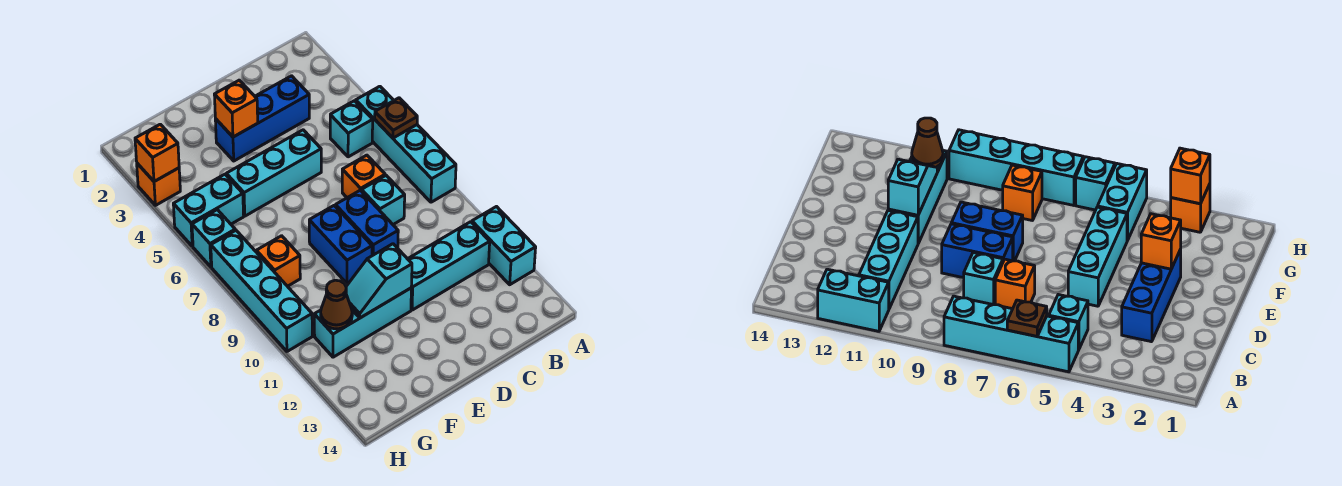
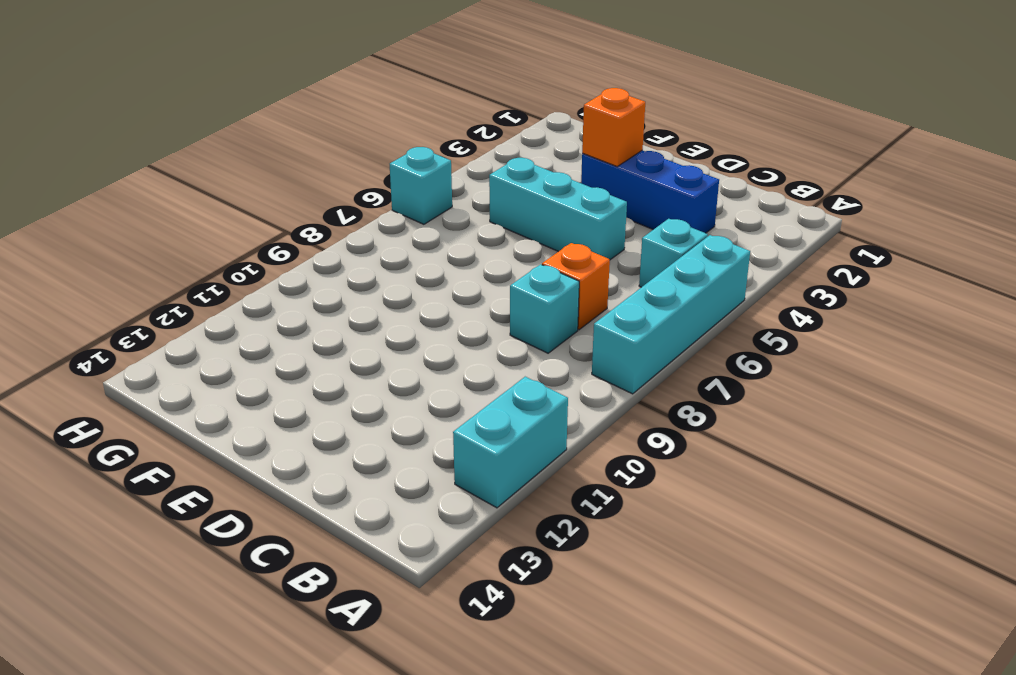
none -> cyan brick B11:D11 level 1
none -> blue brick D8:D9 level 1
none -> blue brick E8:E9 level 1

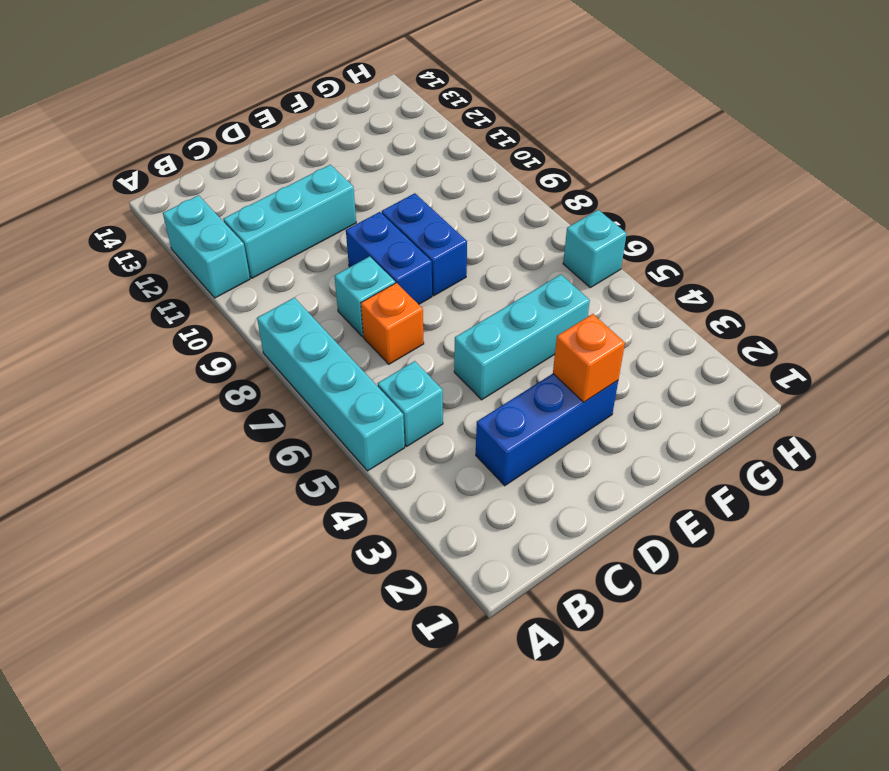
none -> cyan brick E11:G11 level 1
none -> cyan brick G5:H5 level 1
none -> orange brick G8 level 1

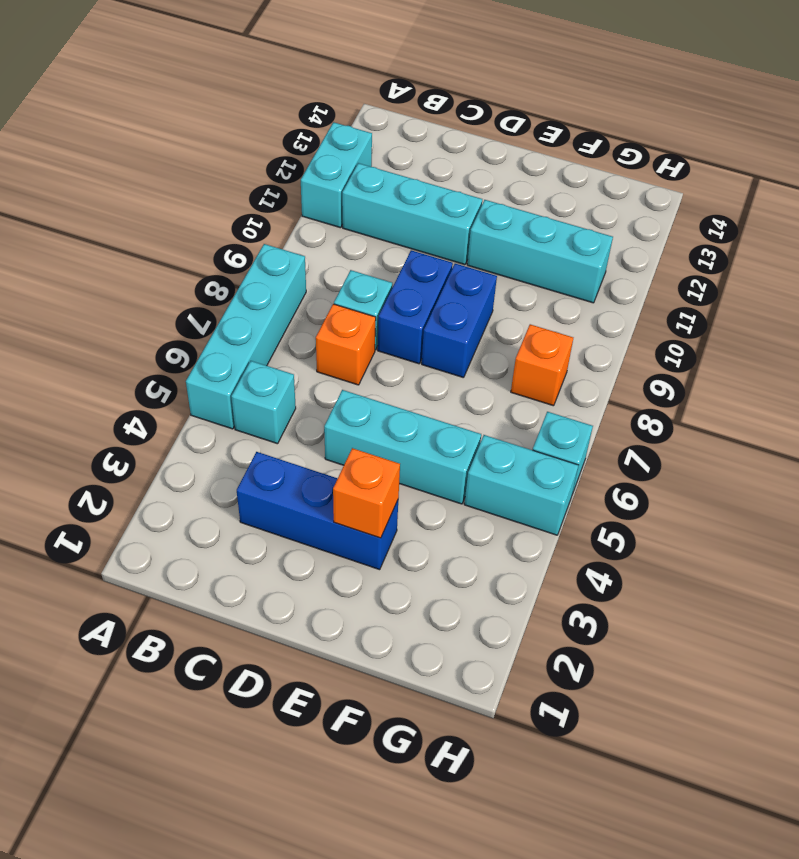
none -> orange brick H3 level 1
none -> cyan brick H7:H10 level 1
none -> brown plate A6 level 2

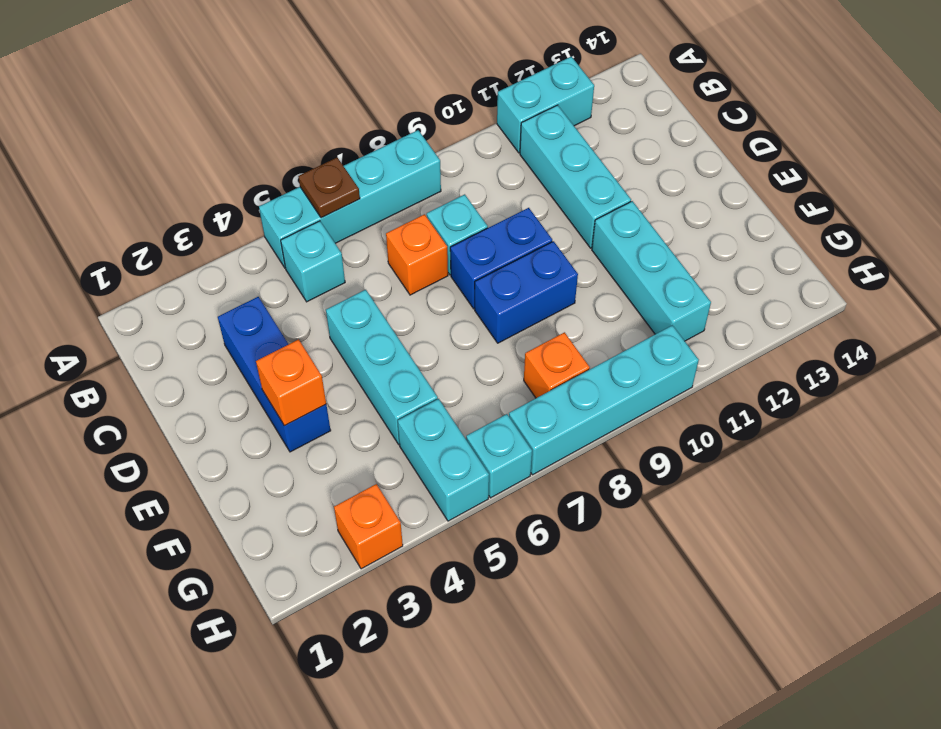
none -> cyan slope E11:F11 level 2 top E
none -> brown cone G11 level 2
none -> orange brick H3 level 2

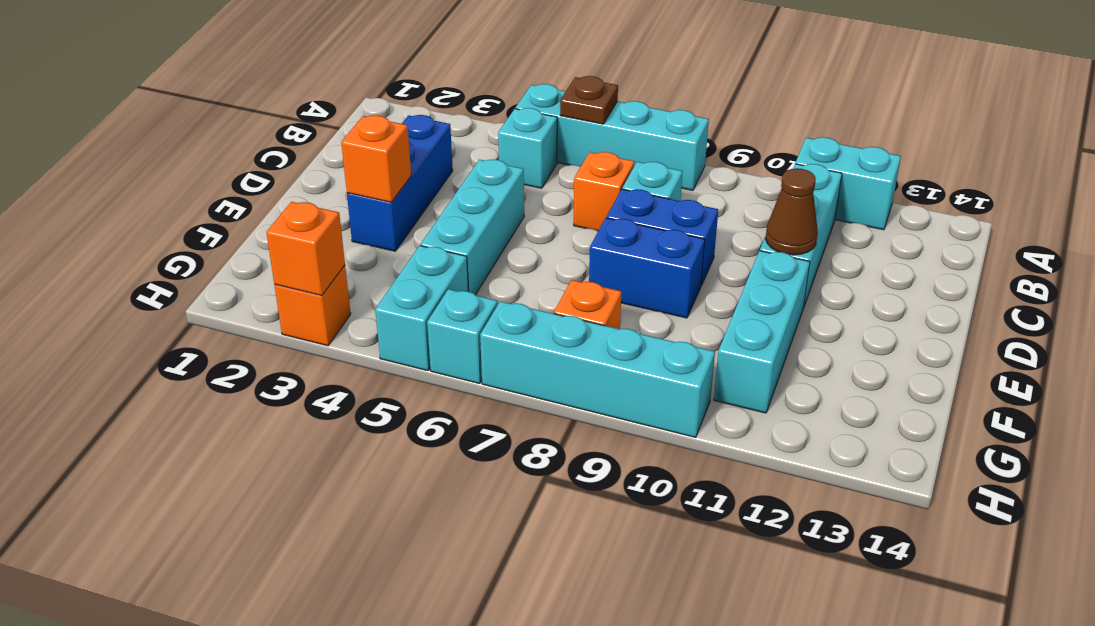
brown cone D11 level 2 -> brown cone G11 level 2
none -> cyan slope E11:F11 level 2 top E

